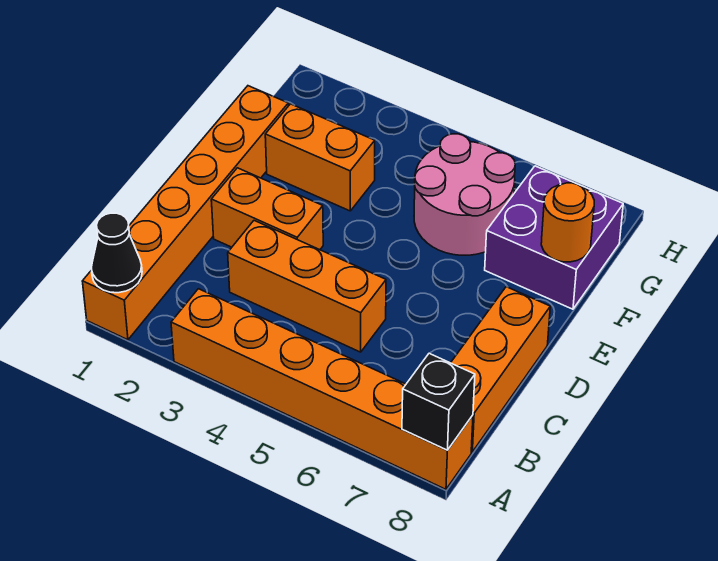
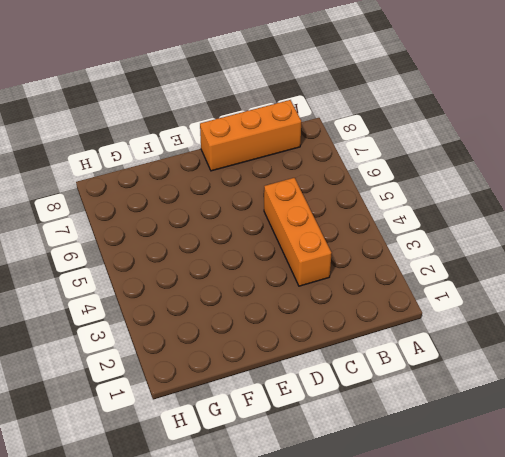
none -> orange brick A1:F1 level 1
none -> orange brick A3:A8 level 1

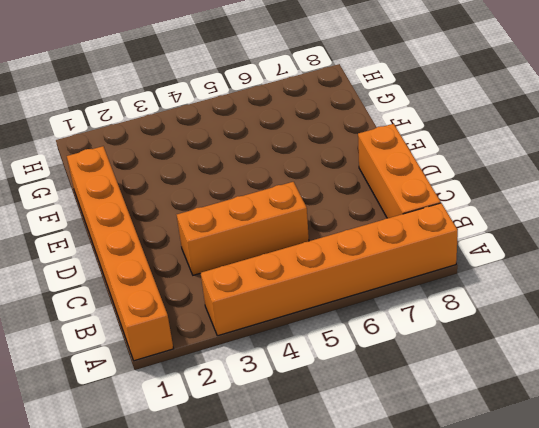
none -> orange brick D2:D3 level 1
none -> orange brick F2:F3 level 1

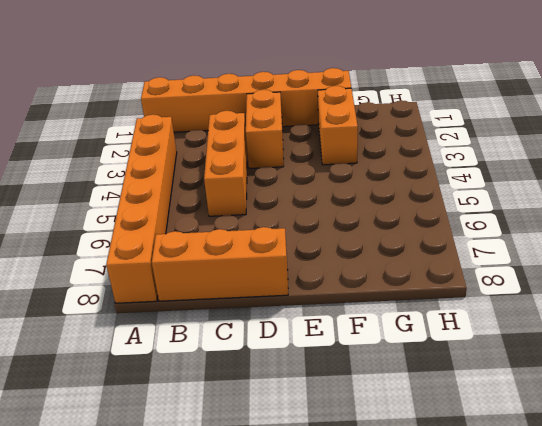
none -> pink round brick F5:G6 level 1
none -> purple brick F7:G8 level 1

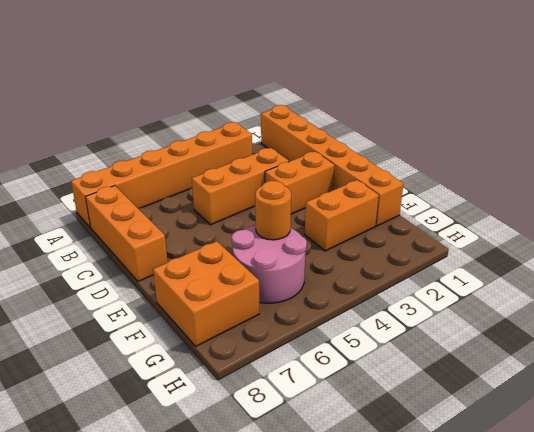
orange round brick F5 level 2 -> orange round brick F8 level 2
orange brick F7:G8 level 1 -> purple brick F7:G8 level 1
none -> black cone A1 level 2
none -> black brick A8 level 2

